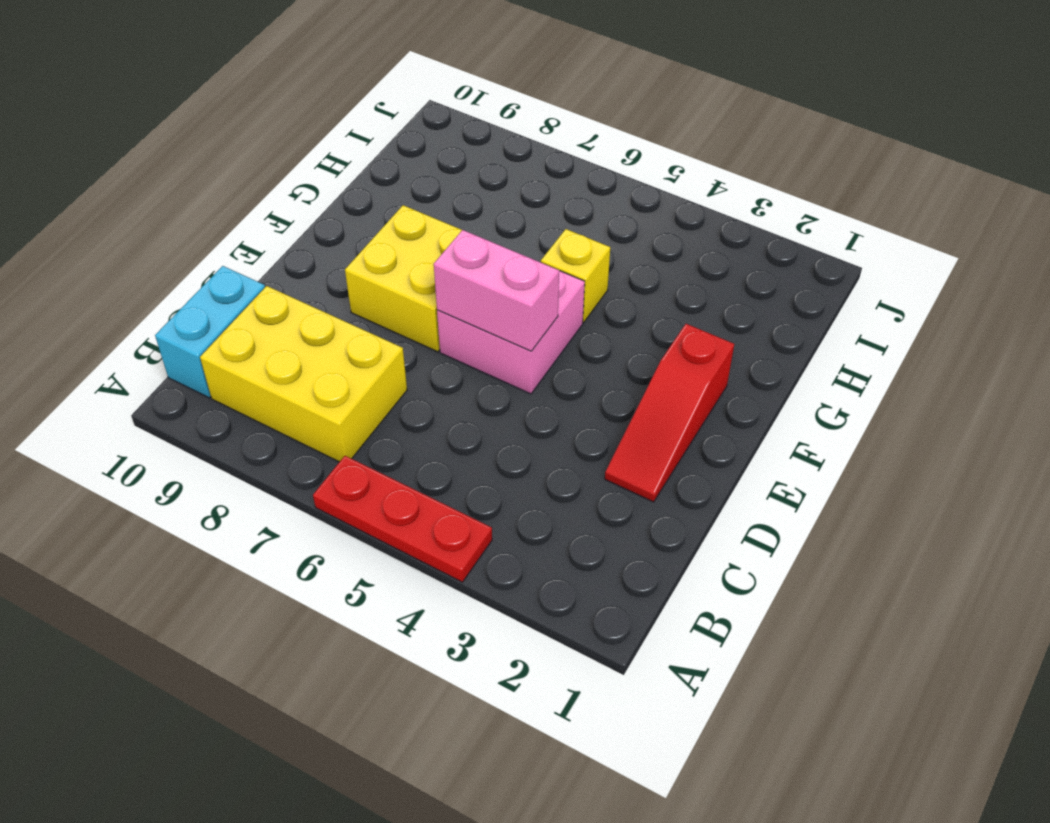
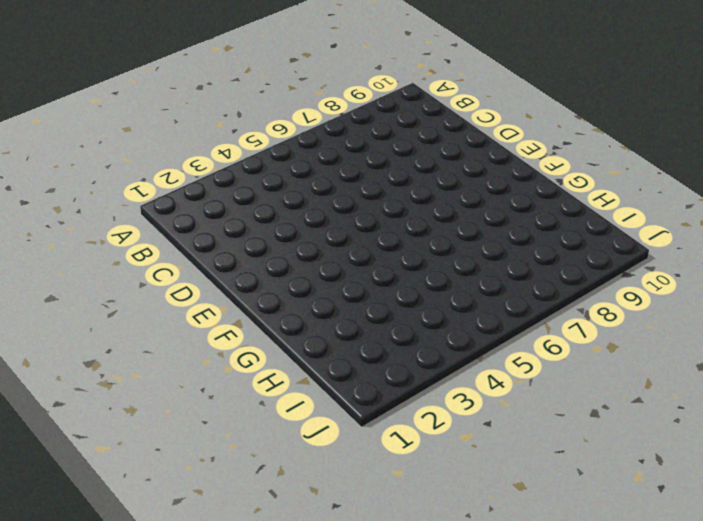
none -> red plate A4:A6 level 1
none -> yellow brick B7:C9 level 1

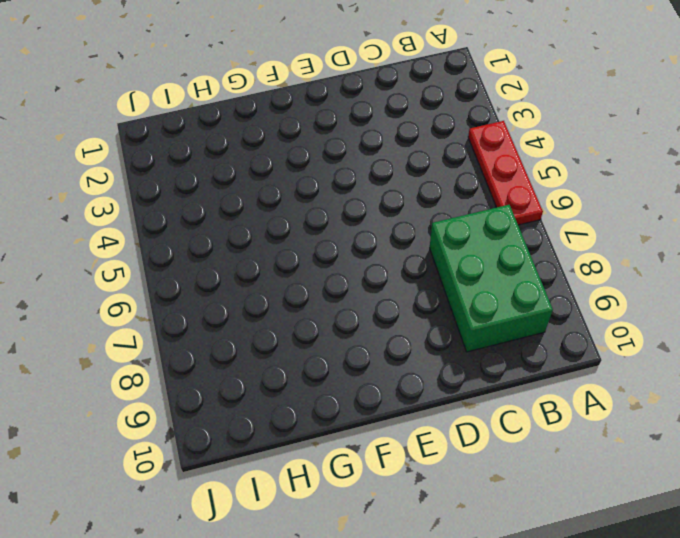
green brick B7:C9 level 1 -> yellow brick B7:C9 level 1
none -> cyan brick B10:C10 level 1
none -> red slope D2:F2 level 1 top F

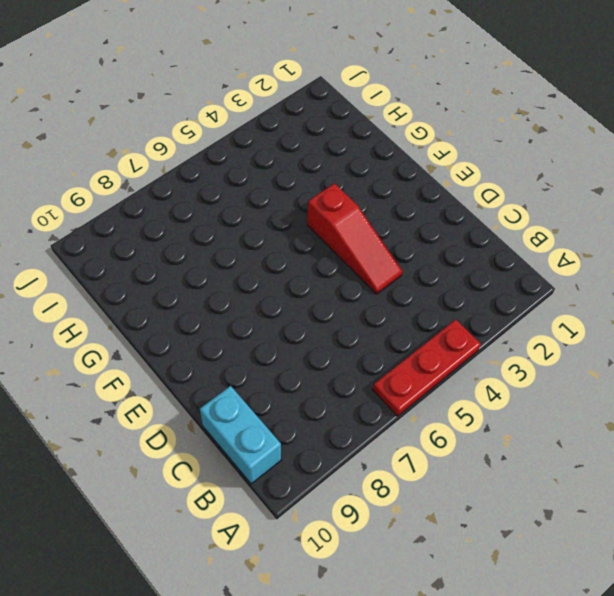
red slope D4:F4 level 1 top F -> red slope D2:F2 level 1 top F
none -> yellow brick B7:C9 level 1
none -> pink brick E5:F6 level 1

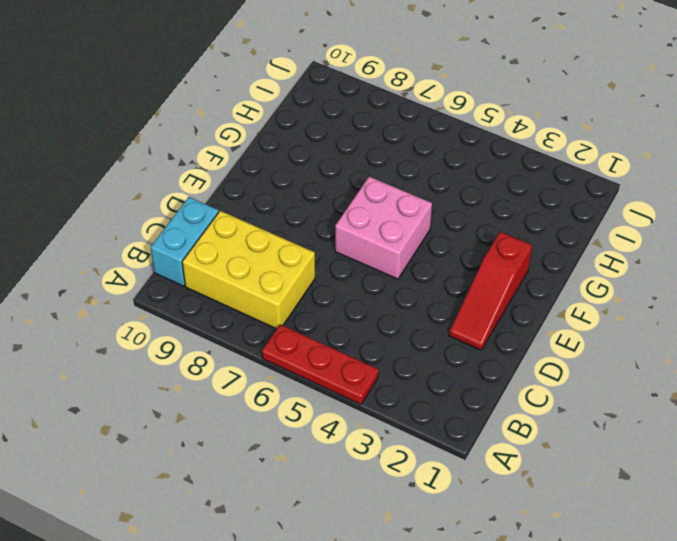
none -> yellow brick E7:F8 level 1
none -> yellow brick G5 level 1

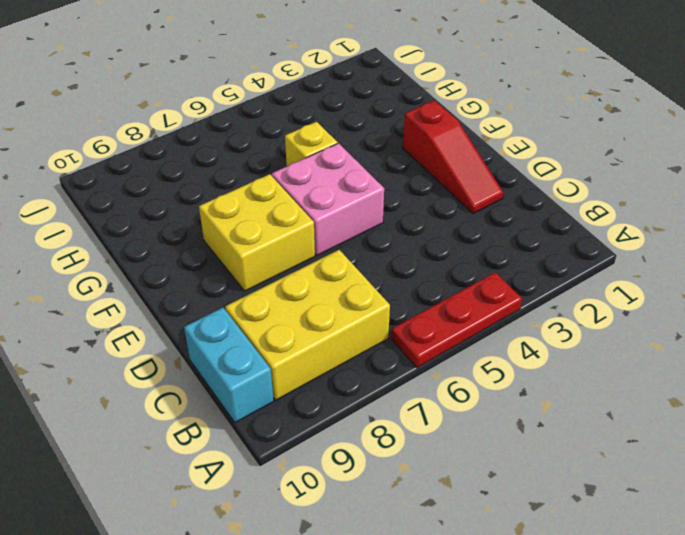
none -> pink brick E5:E6 level 2

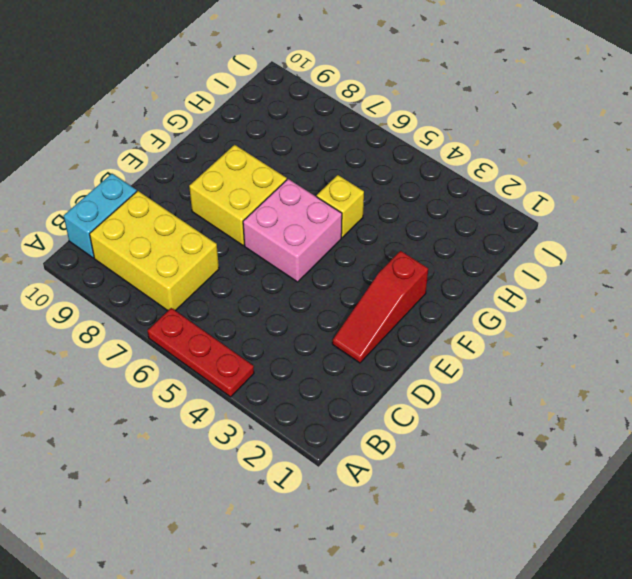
none -> pink brick E5:E6 level 2

